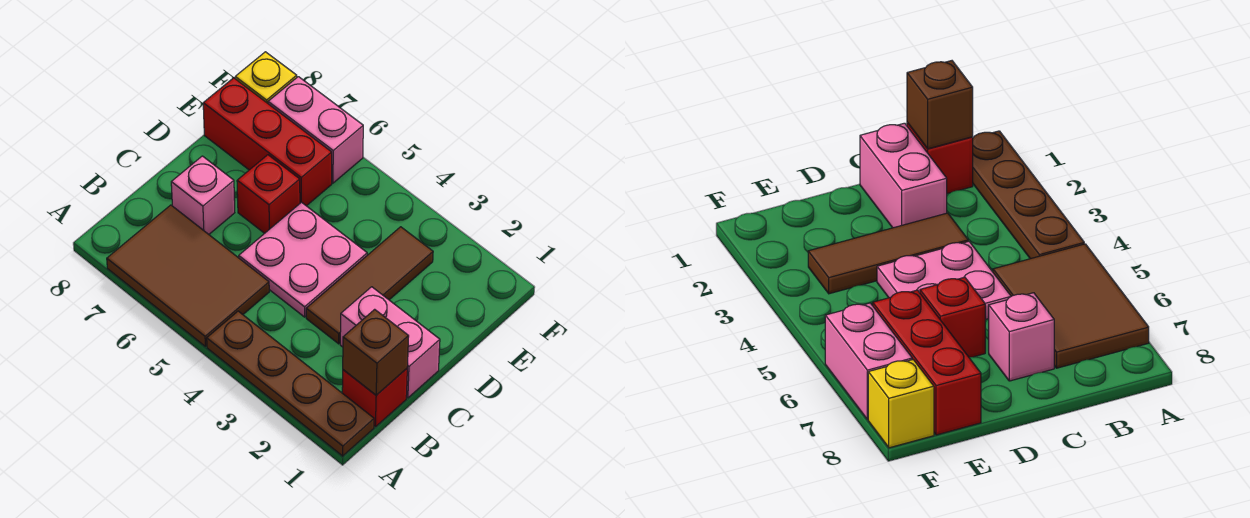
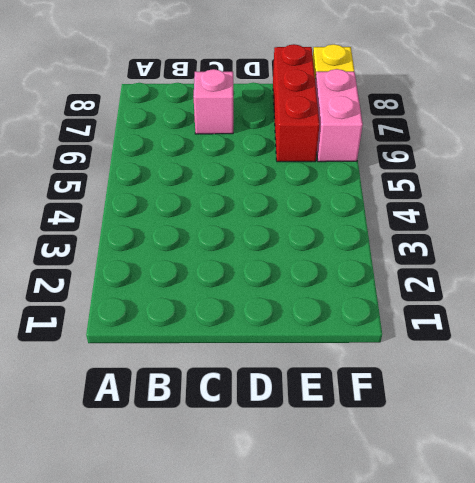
none -> brown plate A1:A4 level 1
none -> brown tile A5:B7 level 1
none -> red brick B1 level 1

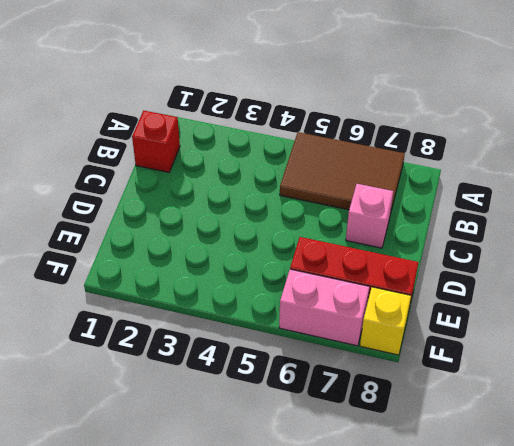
none -> brown plate A1:A4 level 1
none -> pink brick C1:C2 level 1
none -> brown tile C3:E3 level 1

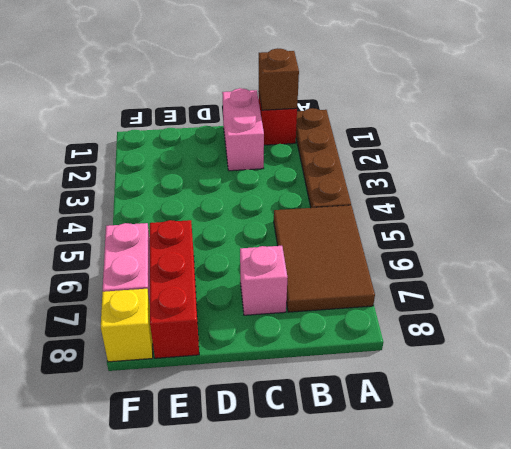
none -> brown tile C3:E3 level 1
none -> pink plate C4:D5 level 1
none -> red brick D6 level 1

